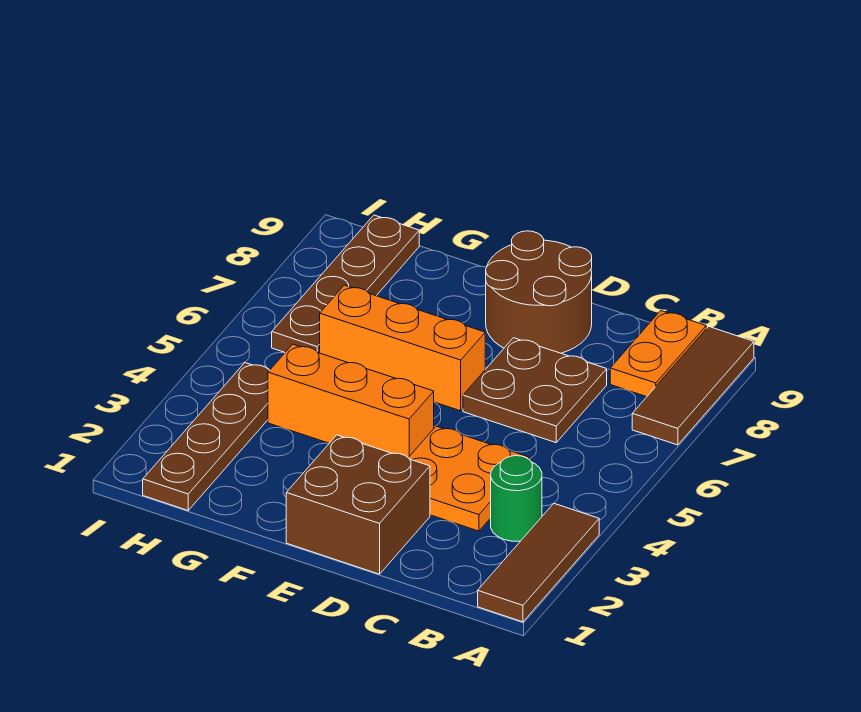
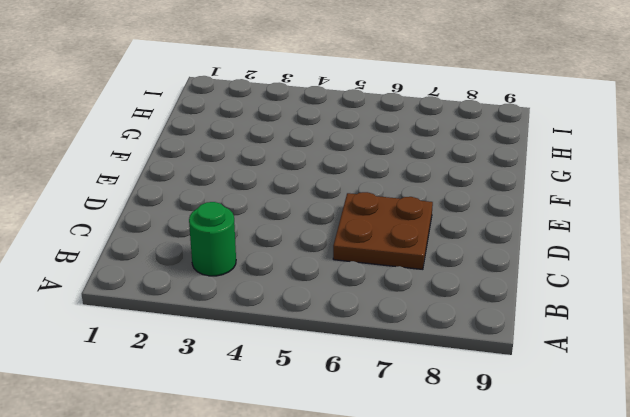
none -> brown tile A1:A3 level 1
none -> brown tile A7:A9 level 1
none -> orange plate B8:B9 level 1

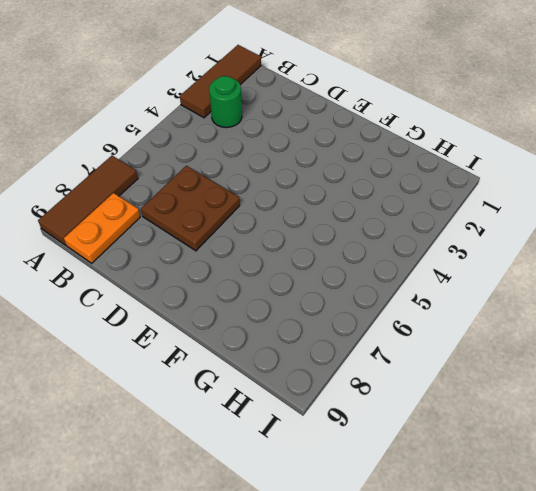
none -> orange plate C3:D4 level 1
none -> brown brick D1:E2 level 1
none -> brown round brick D8:E9 level 1

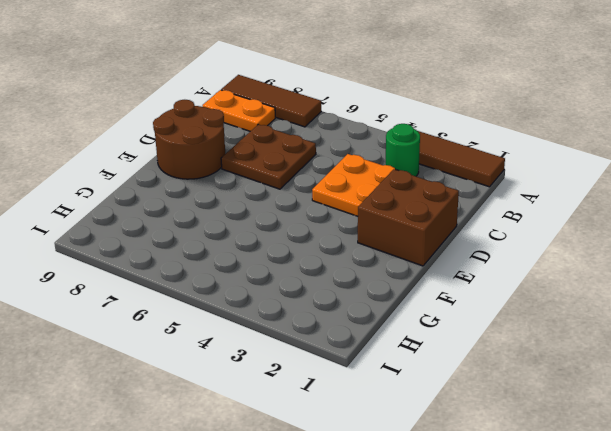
none -> orange brick E4:G4 level 1
none -> orange brick E6:G6 level 1
none -> brown plate H1:H4 level 1

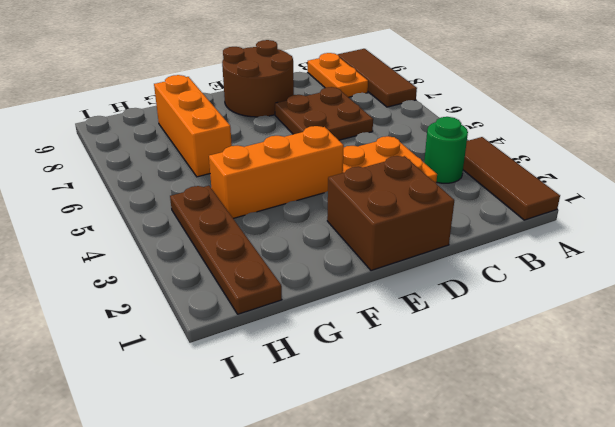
orange brick G6:G8 level 1 -> orange brick E6:G6 level 1
none -> brown plate H6:H9 level 1

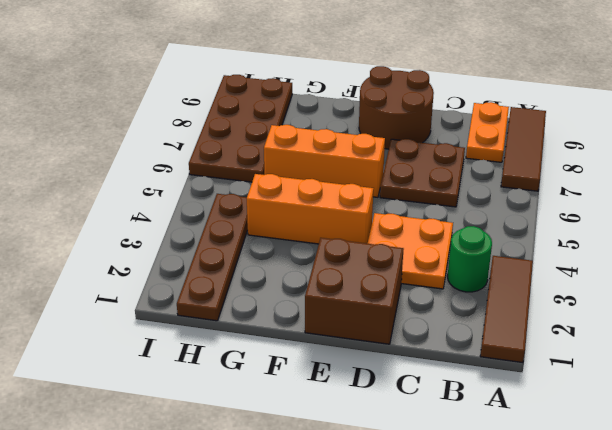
brown plate H6:I9 level 1 -> brown plate H6:H9 level 1

